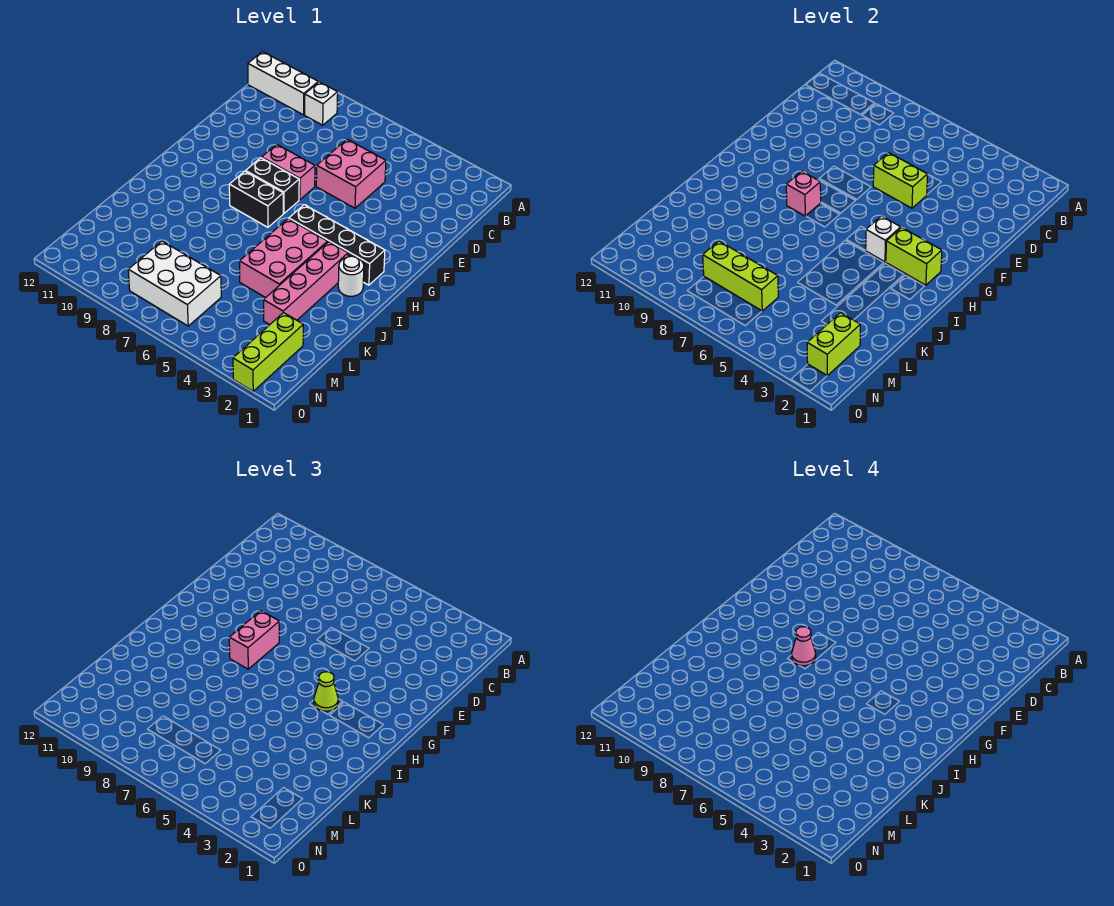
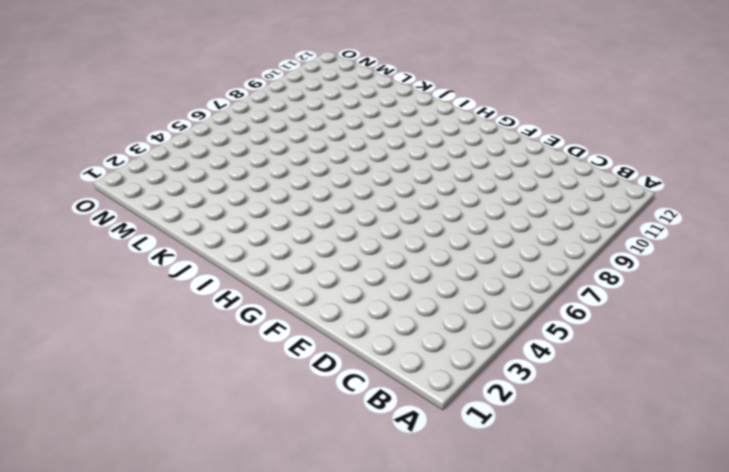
none -> white brick B9 level 1
none -> white brick B10:B12 level 1
none -> pink brick D5:E6 level 1

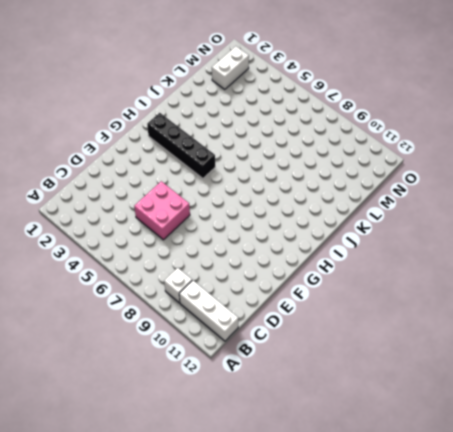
white brick M2:N2 level 1 -> lime brick M2:O2 level 1
none -> pink brick F7:F8 level 1
none -> black brick G7:G8 level 1
none -> black brick H7:H8 level 1

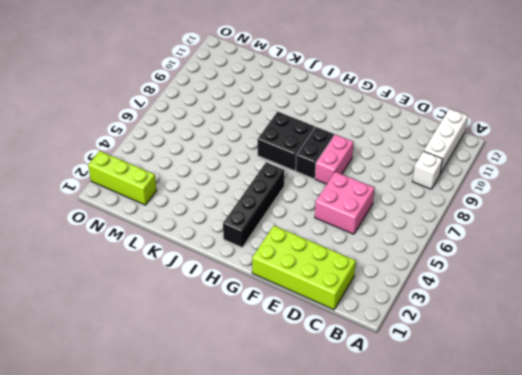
lime brick C1:F2 level 1 -> none
black brick H7:I8 level 1 -> black brick H7:H8 level 1
none -> white round brick I2 level 1
none -> pink brick I3:L3 level 1
none -> pink brick I4:K5 level 1

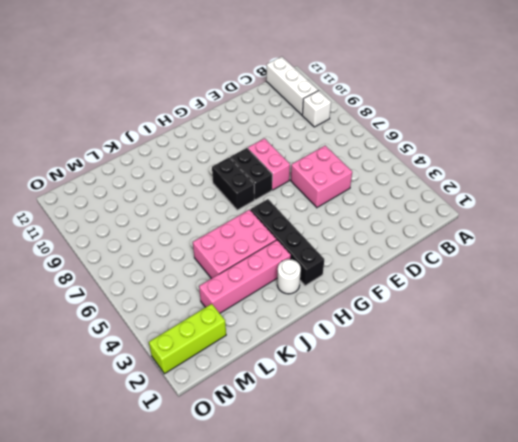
none -> white brick M6:N8 level 1
none -> lime brick E5:E6 level 2
none -> lime brick H2:H3 level 2

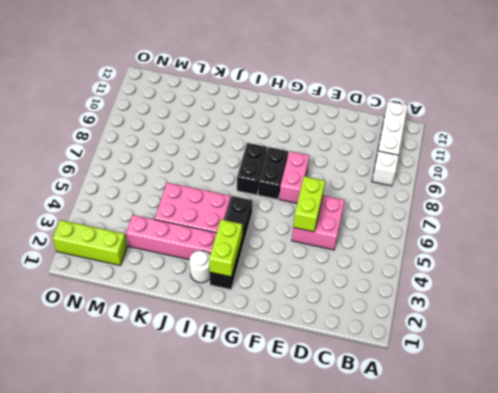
none -> white brick M6:N8 level 1
none -> white brick H4 level 2
none -> pink brick H8 level 2

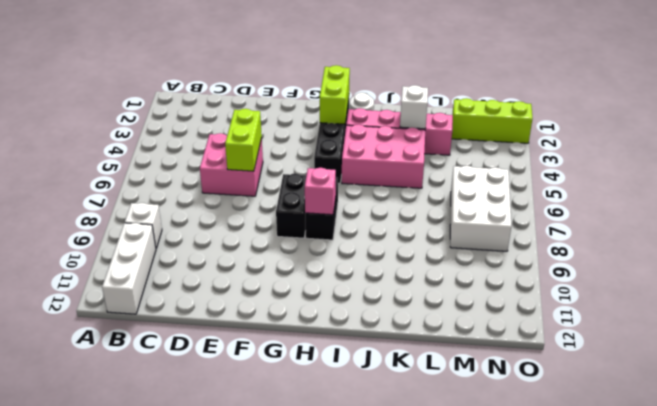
white brick K3 level 2 -> white brick H4 level 2
none -> pink brick F7:F8 level 1
none -> lime brick M2:N2 level 2
none -> lime brick M6:M8 level 2

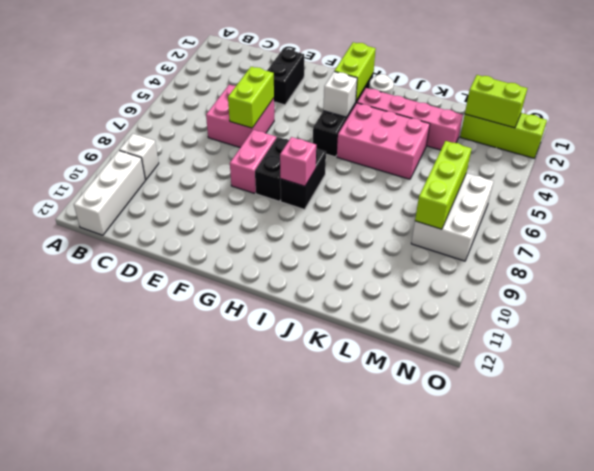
black brick E2:E3 level 1 -> none
none -> pink brick G8:H8 level 3
none -> lime cone H4 level 3
none -> pink cone H8 level 4

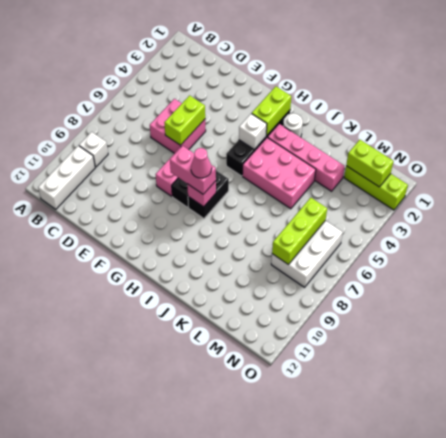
none -> lime cone H4 level 3

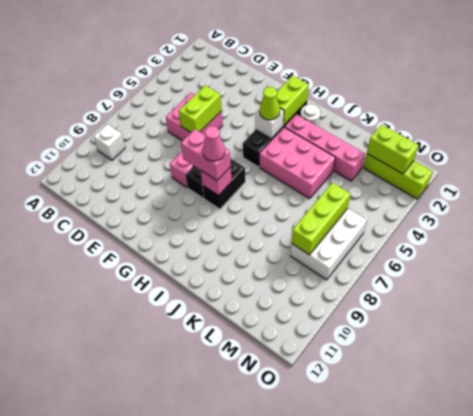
none -> white brick B10:B12 level 1

